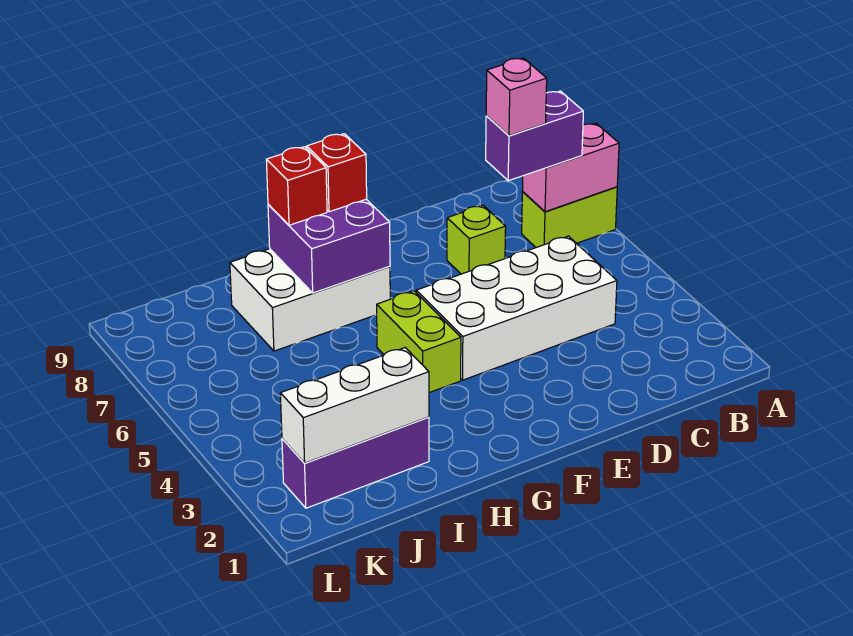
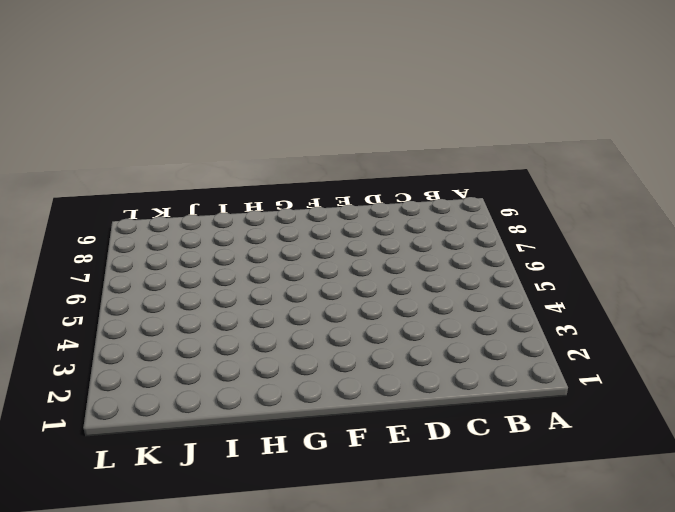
none -> lime brick A7:B7 level 1
none -> white brick C4:F5 level 1
none -> lime brick D7 level 1

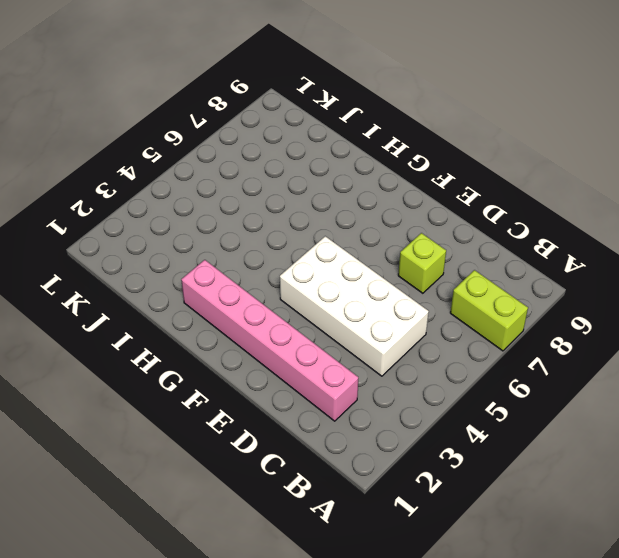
pink brick C2:H2 level 1 -> none
none -> lime brick G4:G5 level 1
none -> white brick G7:I8 level 1
none -> purple brick I2:K2 level 1

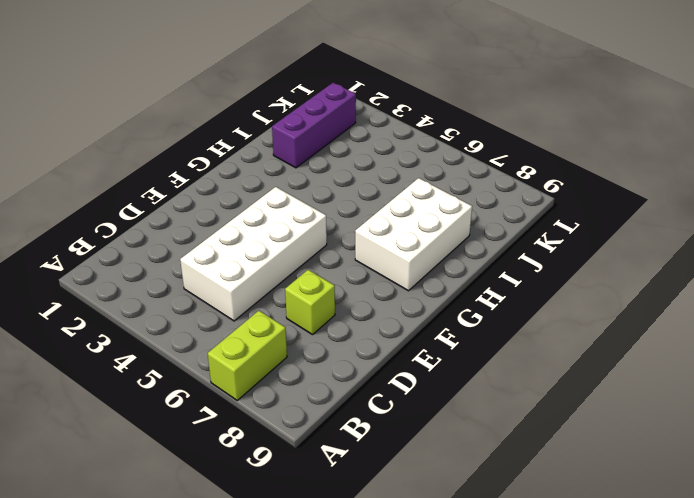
none -> lime brick G4:G5 level 1
none -> pink brick A7:B7 level 2
none -> purple brick G7:H8 level 2

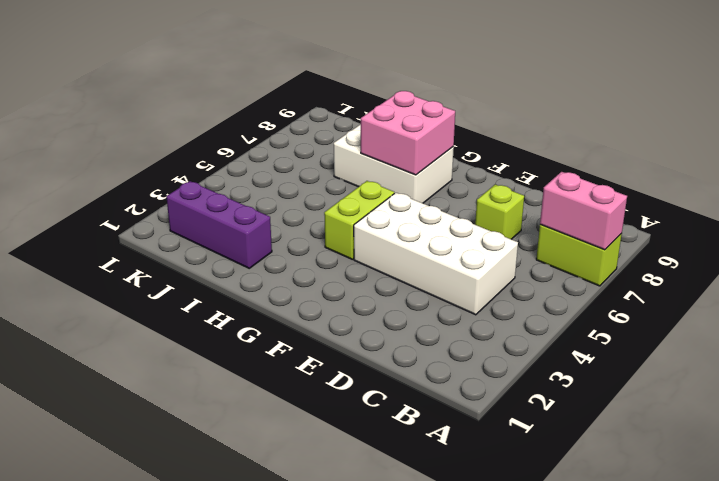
pink brick G7:H8 level 2 -> purple brick G7:H8 level 2
none -> white brick I2:K2 level 2
none -> purple brick B7:C7 level 3
none -> red brick G8 level 3

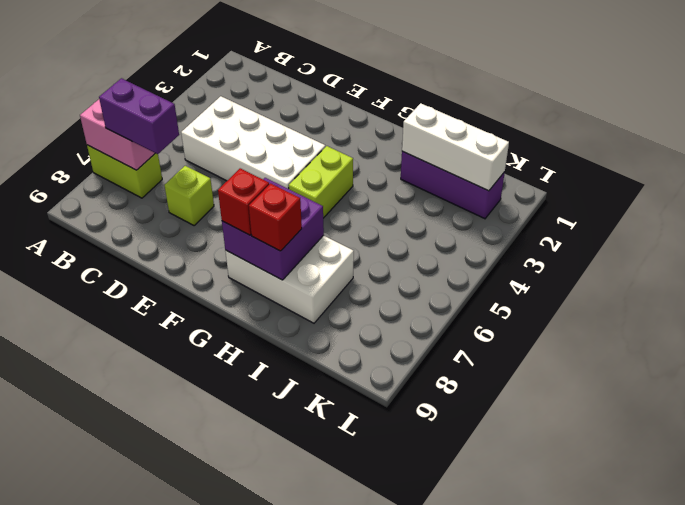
none -> pink brick C7 level 4

